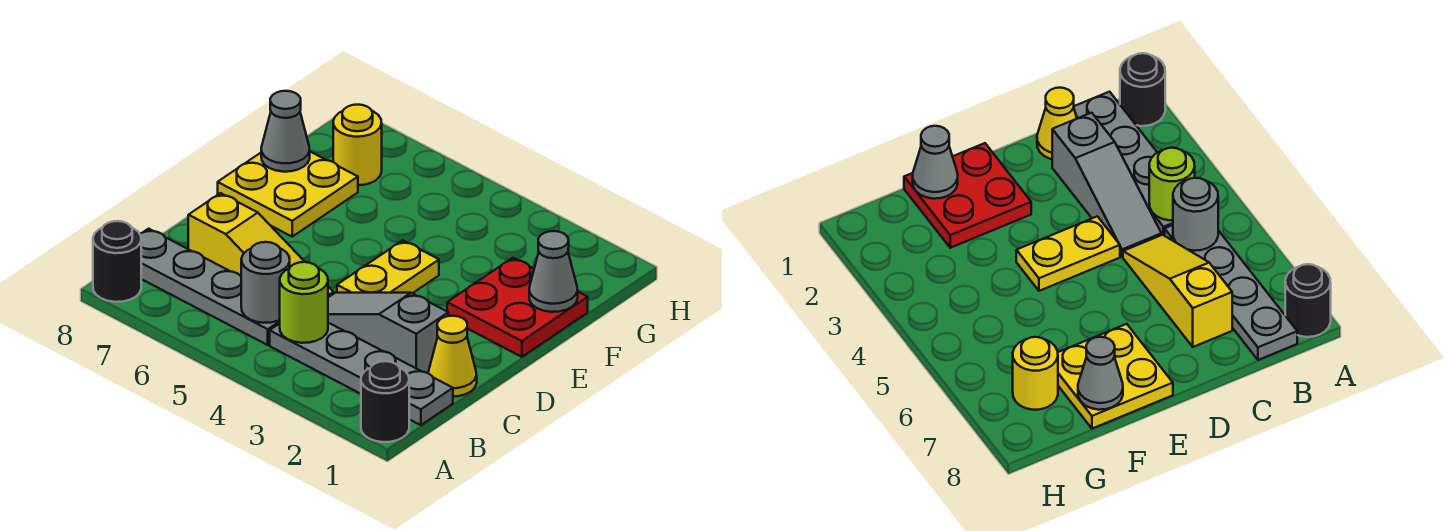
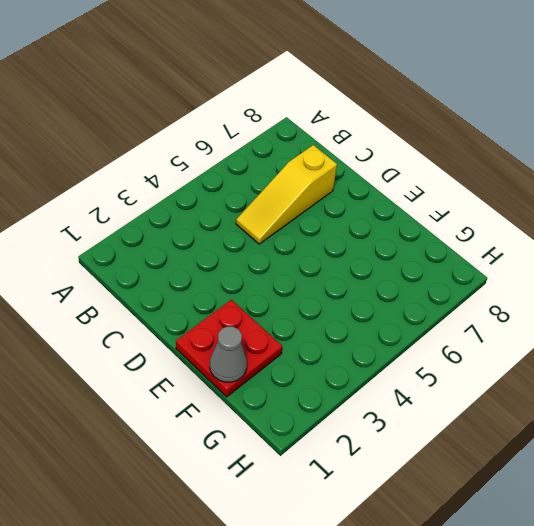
none -> black round brick A1 level 1
none -> black round brick A8 level 1
none -> grey plate B1:B4 level 1

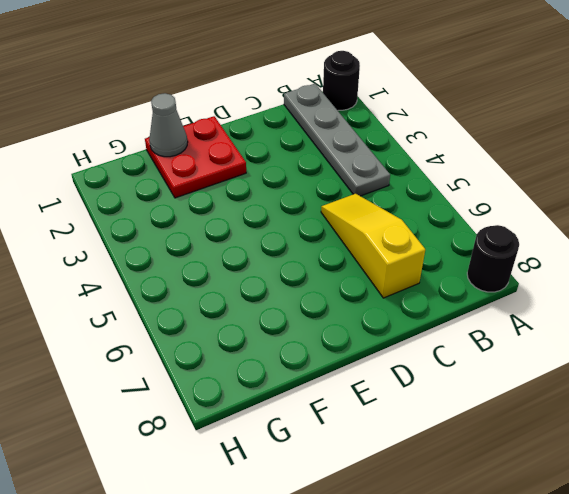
none -> grey plate B5:B8 level 1
none -> yellow cone C1 level 1
none -> grey slope C2:C4 level 1 top 2

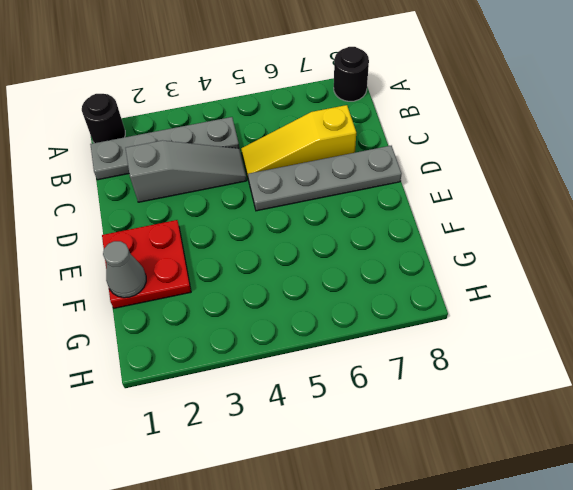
grey plate D5:D8 level 1 -> grey plate B5:B8 level 1
none -> yellow cone C1 level 1
none -> yellow plate D4:E4 level 1
none -> yellow plate E7:F8 level 1

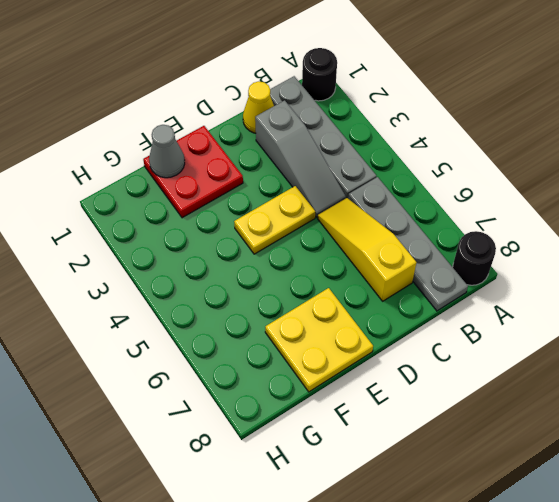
none -> yellow round brick G7 level 1
none -> lime round brick B4 level 2
none -> grey round brick B5 level 2

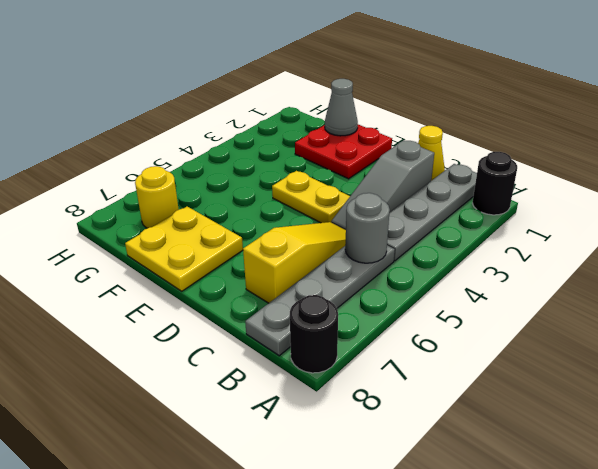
none -> lime round brick B4 level 2
none -> grey cone F8 level 2

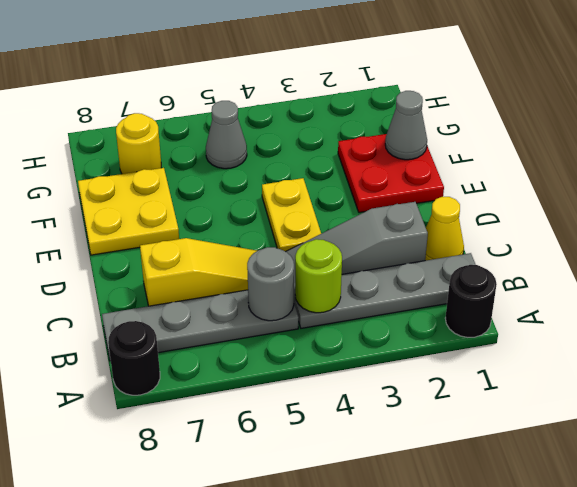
grey cone G5 level 1 -> grey cone F8 level 2

